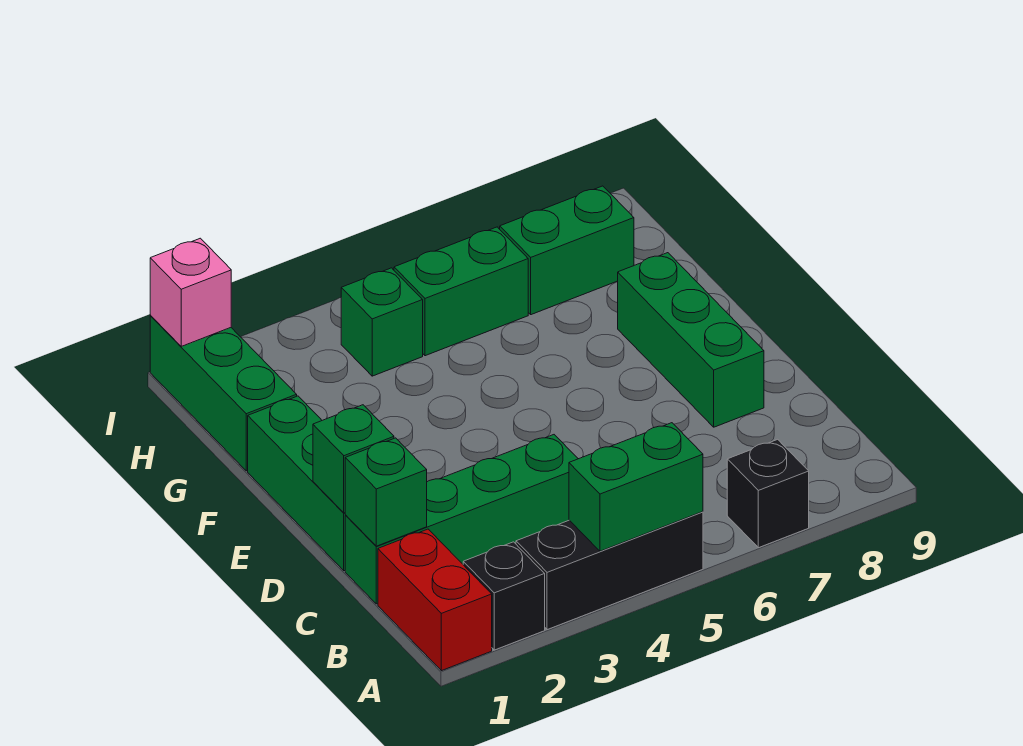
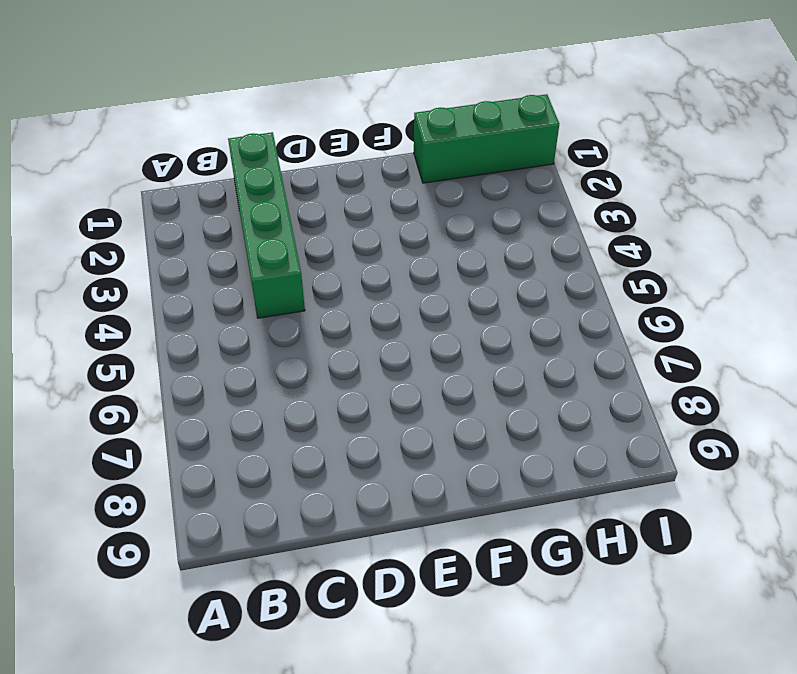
none -> red brick A1:B1 level 1
none -> black brick A2 level 1
none -> black brick A3:A5 level 1

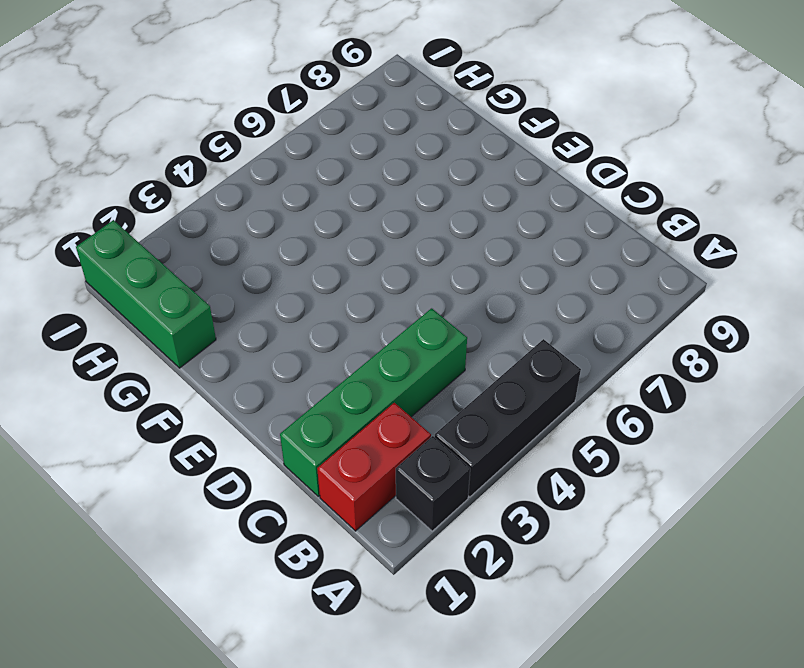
red brick B1:B2 level 1 -> red brick A1:B1 level 1
none -> black brick A7 level 1
none -> green brick D1:F1 level 1
none -> green brick D8:F8 level 1

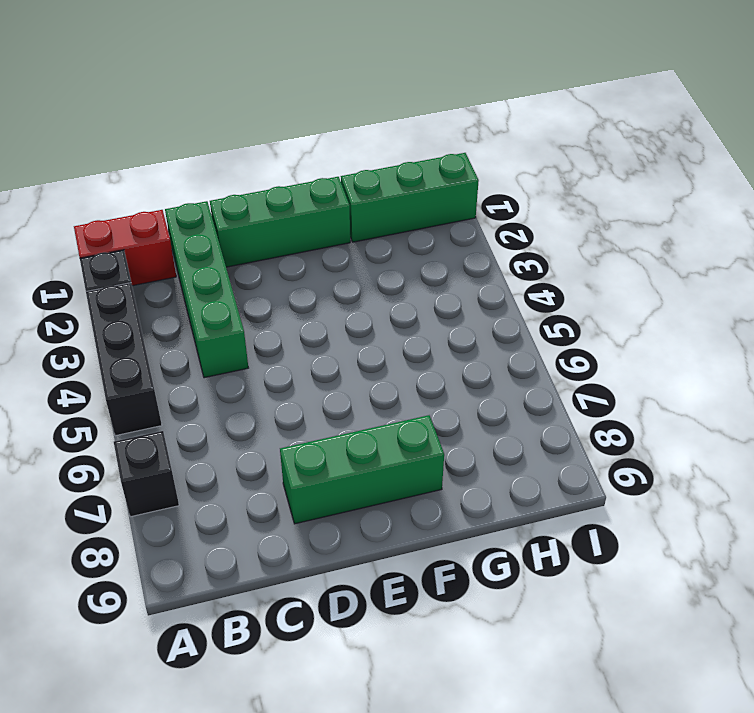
none -> green brick H4 level 1
none -> green brick H5:H6 level 1
none -> green brick H7:H8 level 1

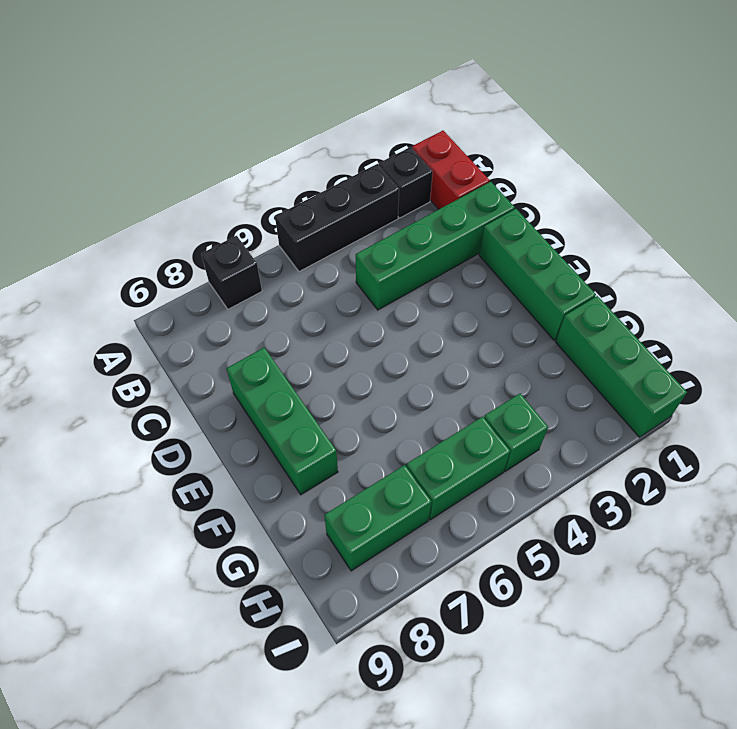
none -> green brick A4:A5 level 2
none -> green brick C1 level 2
none -> green brick D1 level 2

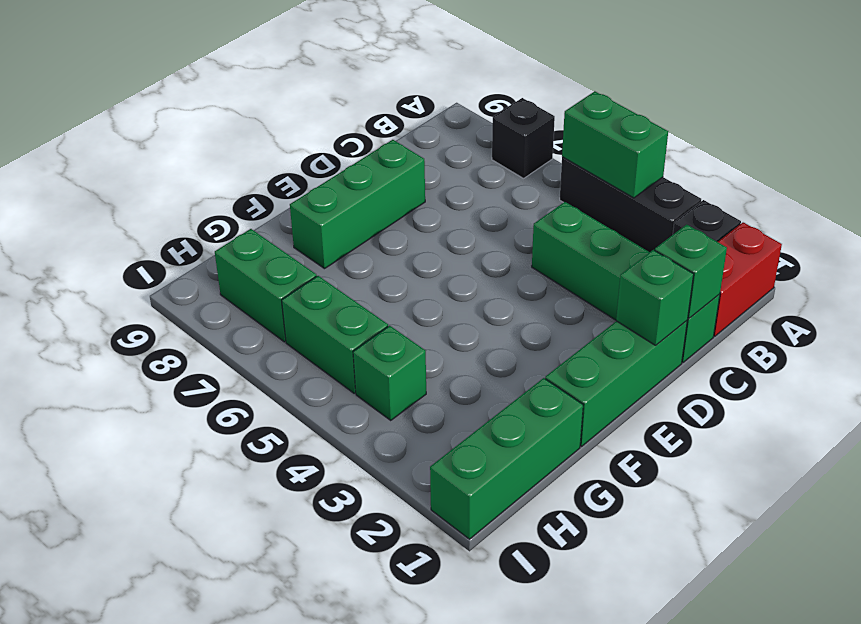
none -> pink brick I1 level 2

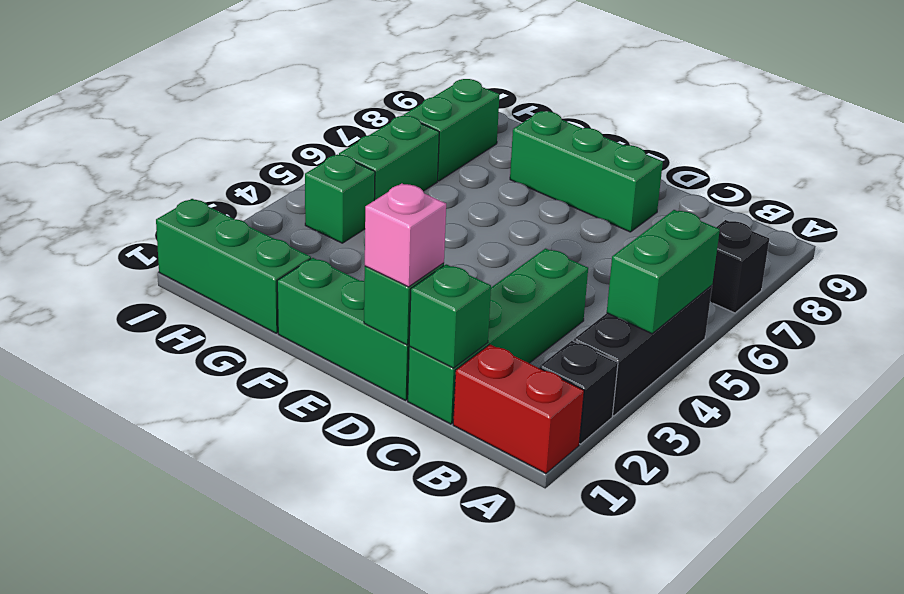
pink brick D1 level 3 -> pink brick I1 level 2

